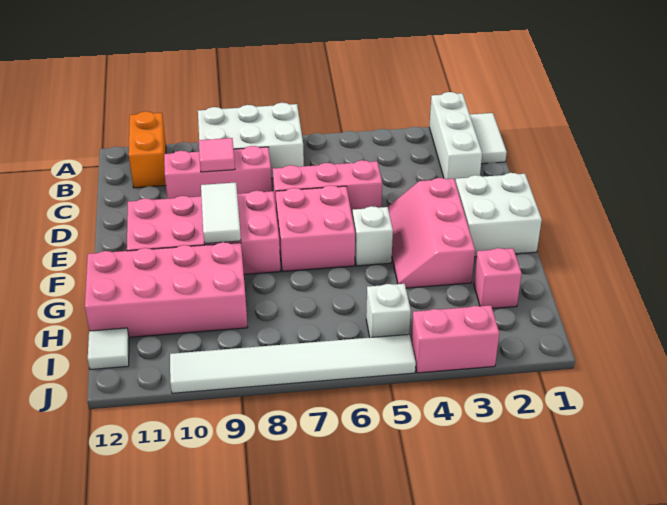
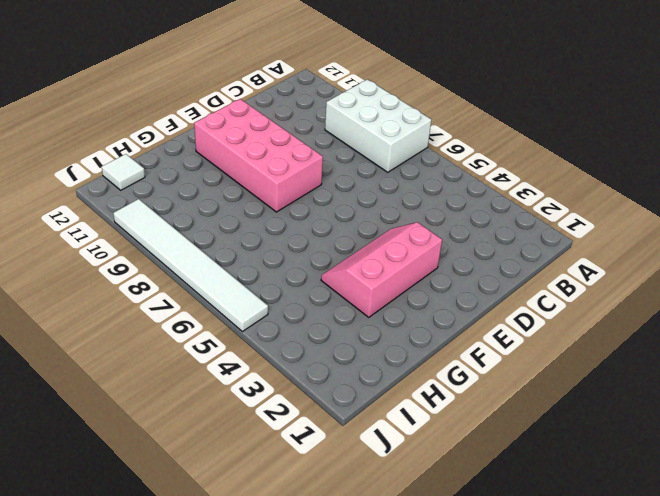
none -> white tile A1:B1 level 1
none -> white brick A2:C2 level 1
none -> orange brick A11:B11 level 1

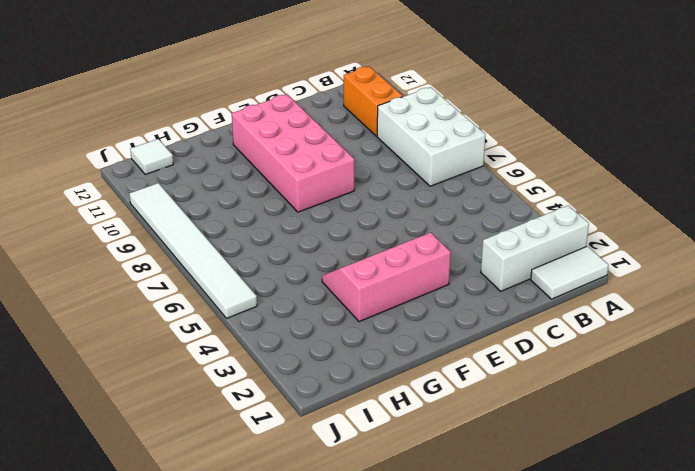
orange brick B10:B11 level 1 -> orange brick A11:B11 level 1
none -> pink brick C8:C10 level 1
none -> pink brick D5:D7 level 1
none -> white brick E1:F2 level 1

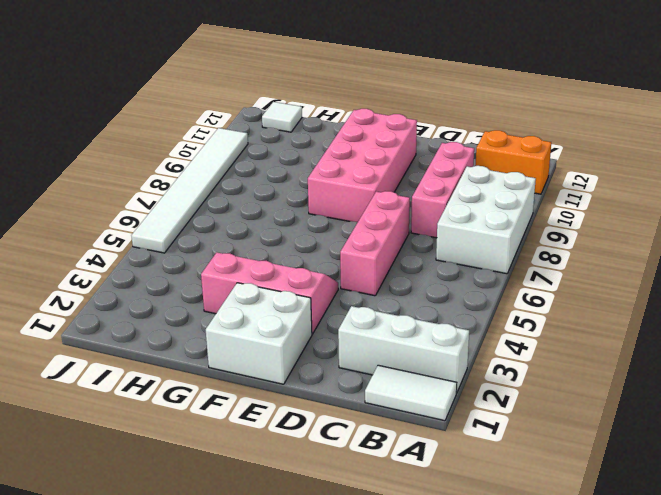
none -> pink brick E6:F7 level 1
none -> white brick F5 level 1
none -> pink brick G9:H12 level 1

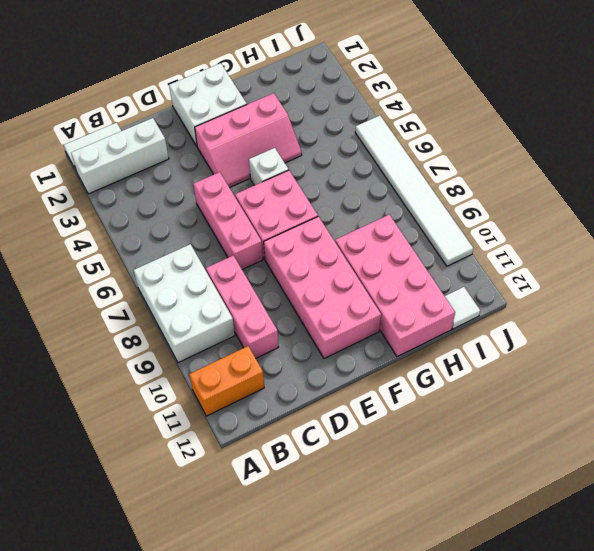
none -> pink brick H2 level 1
none -> white brick I5 level 1
none -> pink brick J3:J4 level 1

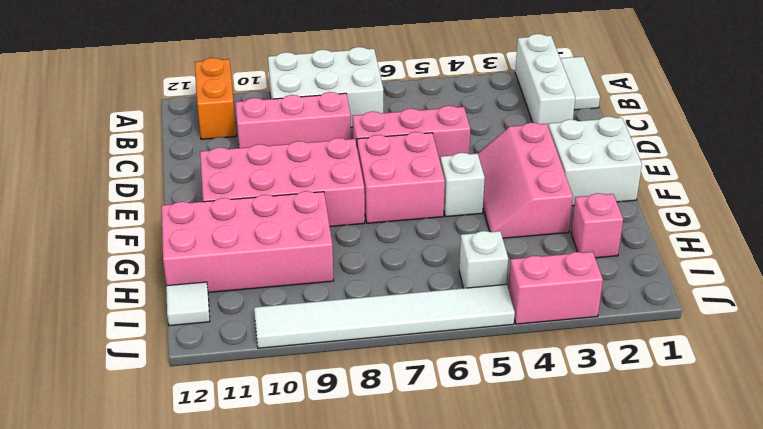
none -> pink tile C9 level 2
none -> white tile E9:F9 level 2

